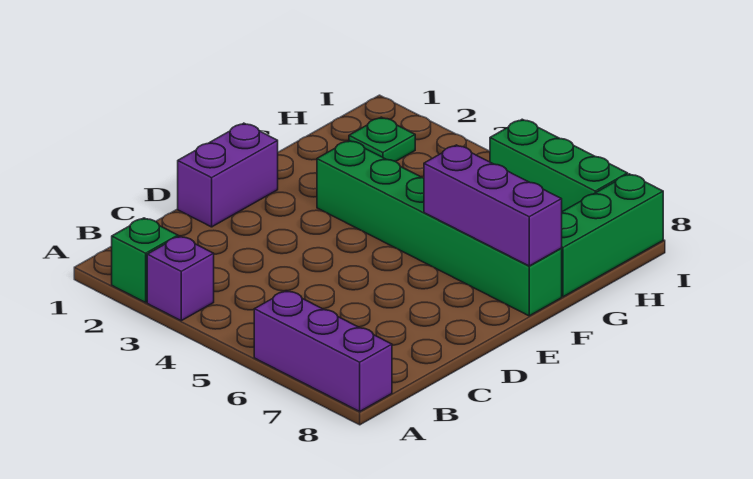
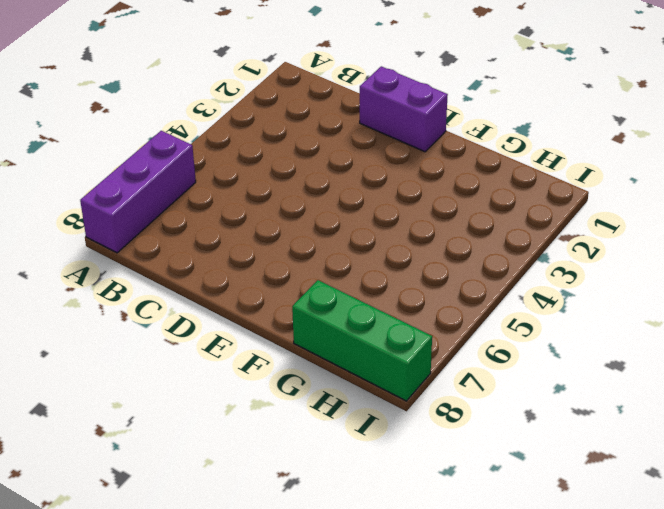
none -> green brick A2 level 1
none -> purple brick A3 level 1

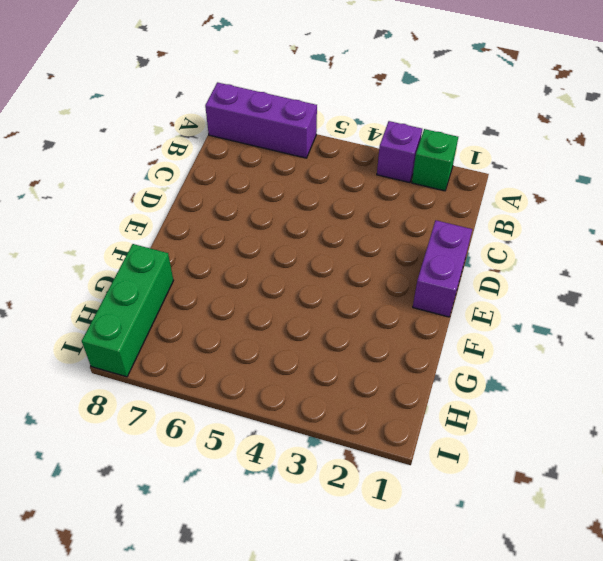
none -> green brick F3:F8 level 1
none -> green plate H2 level 1

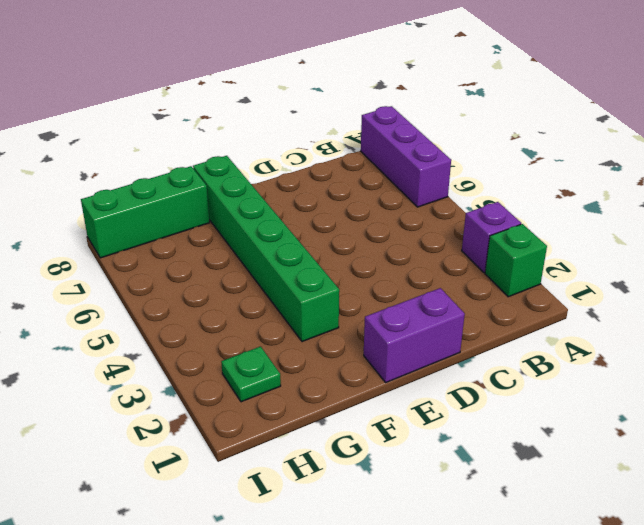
none -> green brick I5:I7 level 1
none -> purple brick F6:F8 level 2

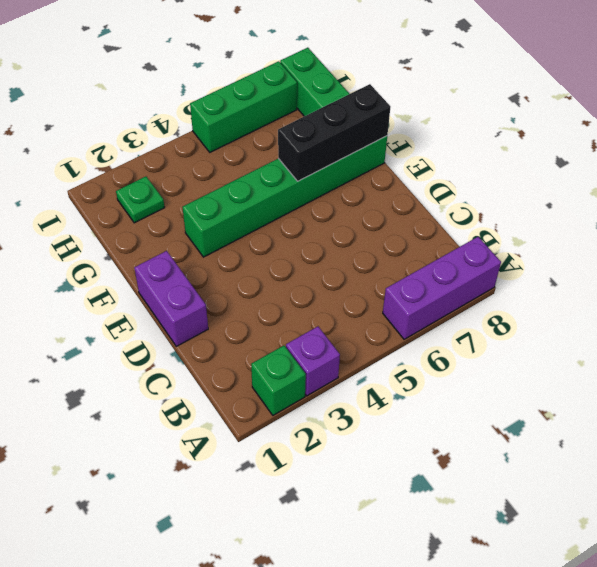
black brick F6:F8 level 2 -> purple brick F6:F8 level 2

